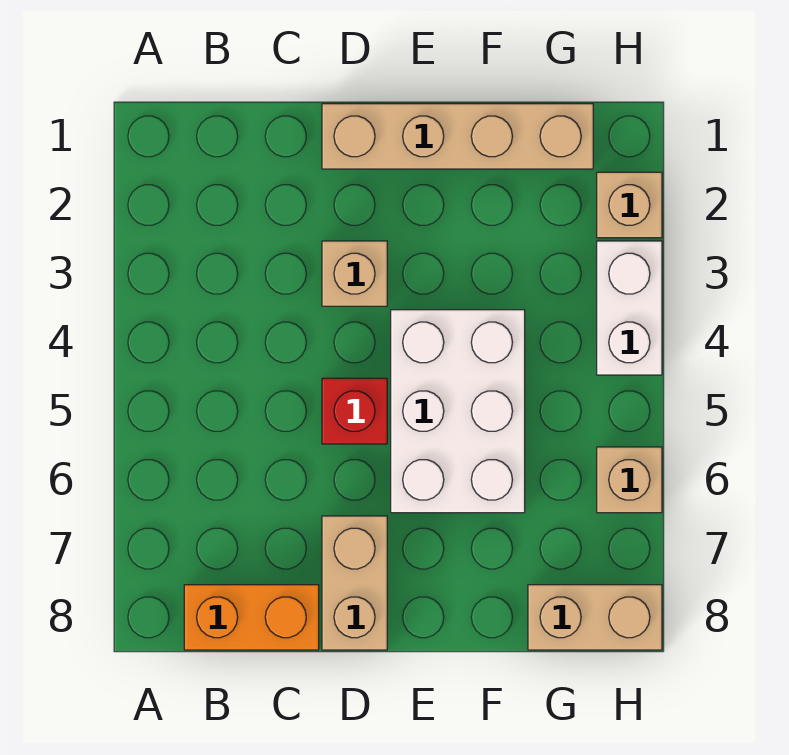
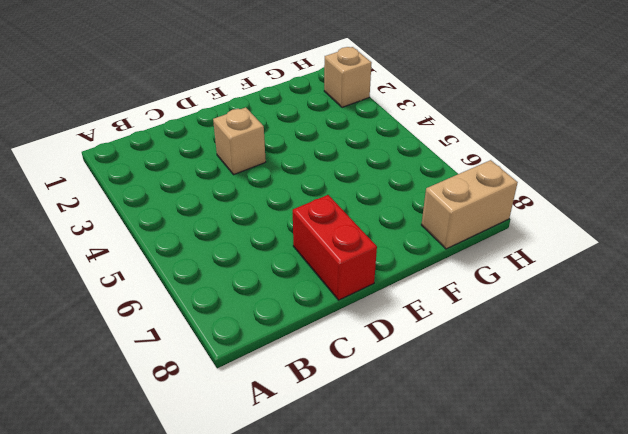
red brick D7:D8 level 1 -> tan brick D7:D8 level 1
none -> orange brick B8:C8 level 1
none -> tan brick D1:G1 level 1

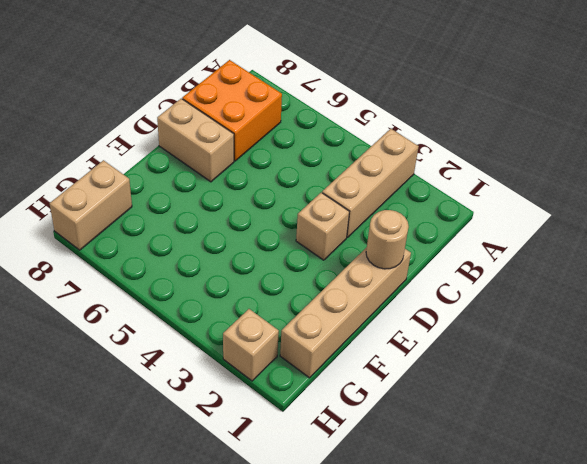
tan brick A3:C3 level 1 -> none
orange brick B7:C8 level 1 -> orange brick B8:C8 level 1
tan round brick D1 level 2 -> none
none -> red brick D5 level 1
none -> white brick E4:F6 level 1

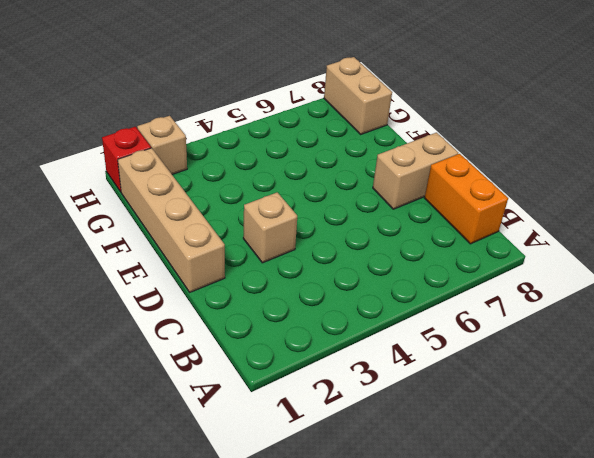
red brick H1 level 1 -> red brick D5 level 1
none -> white brick E4:F6 level 1
none -> white brick H3:H4 level 1

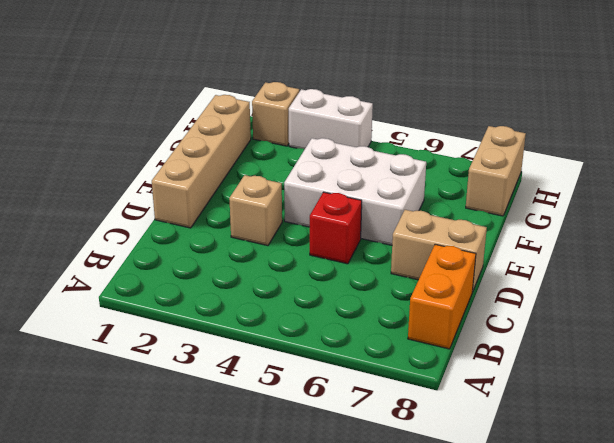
none -> tan brick H6 level 1

